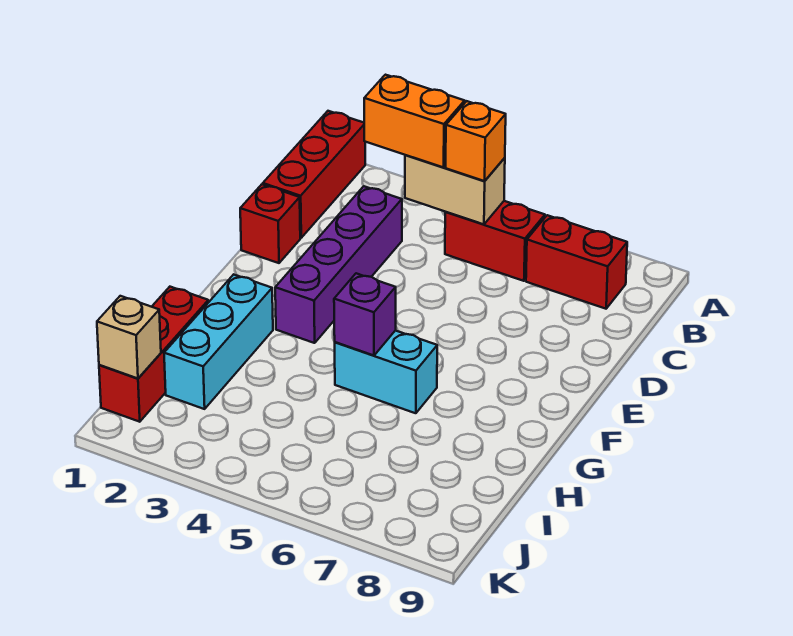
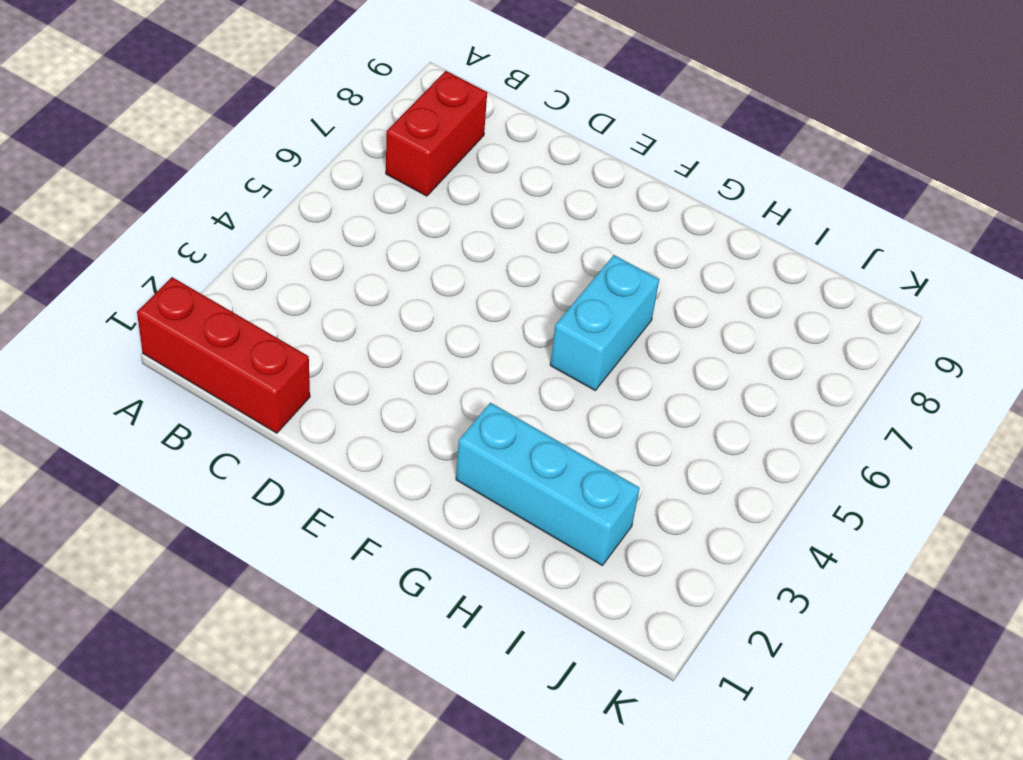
none -> red brick B5:B6 level 1
none -> purple brick C3:F3 level 1
none -> red brick D1 level 1

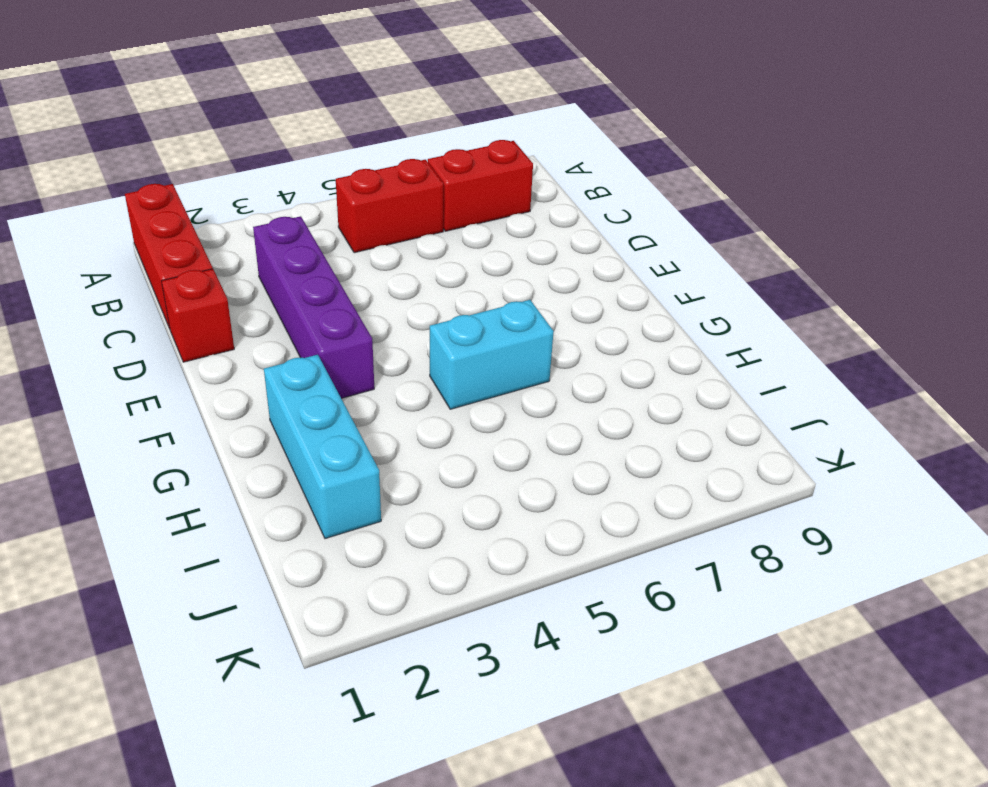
none -> red brick H1:J1 level 1
none -> tan brick B4:B5 level 2
none -> purple brick G5 level 2

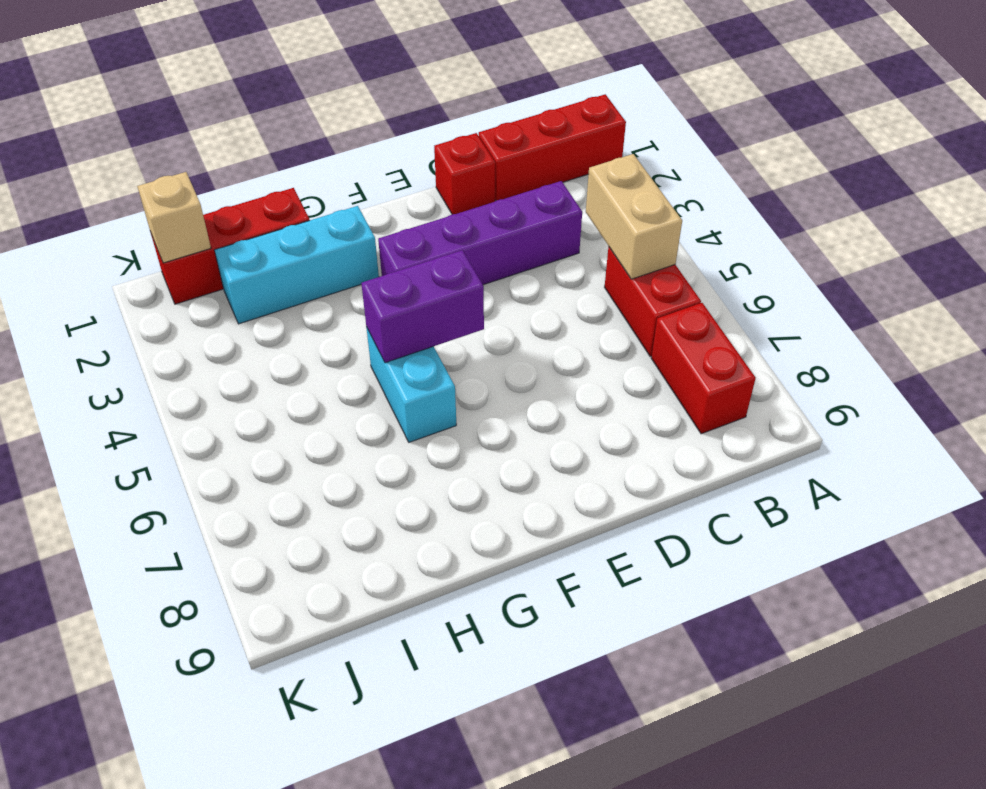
purple brick F5:G5 level 2 -> purple brick G5 level 2
none -> orange brick B3:B4 level 3
none -> orange brick B5 level 3

